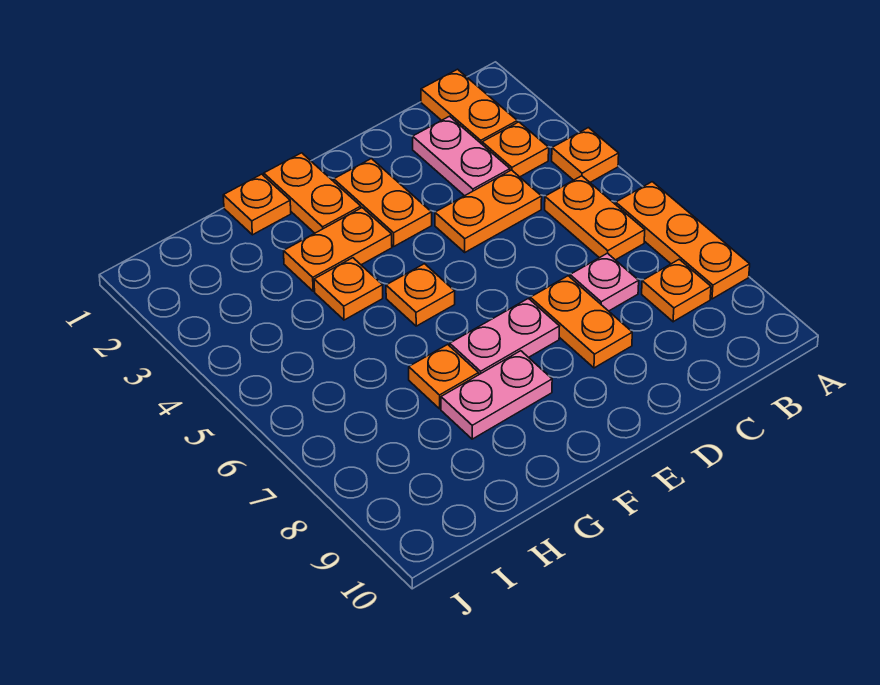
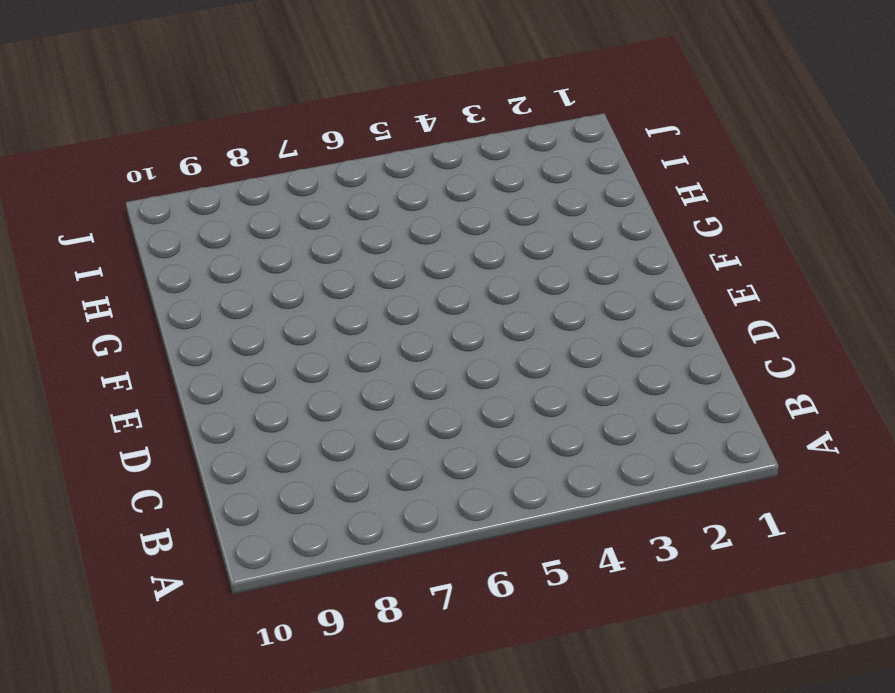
none -> orange plate A4 level 1
none -> orange plate A6:A8 level 1
none -> orange plate B1:B2 level 1

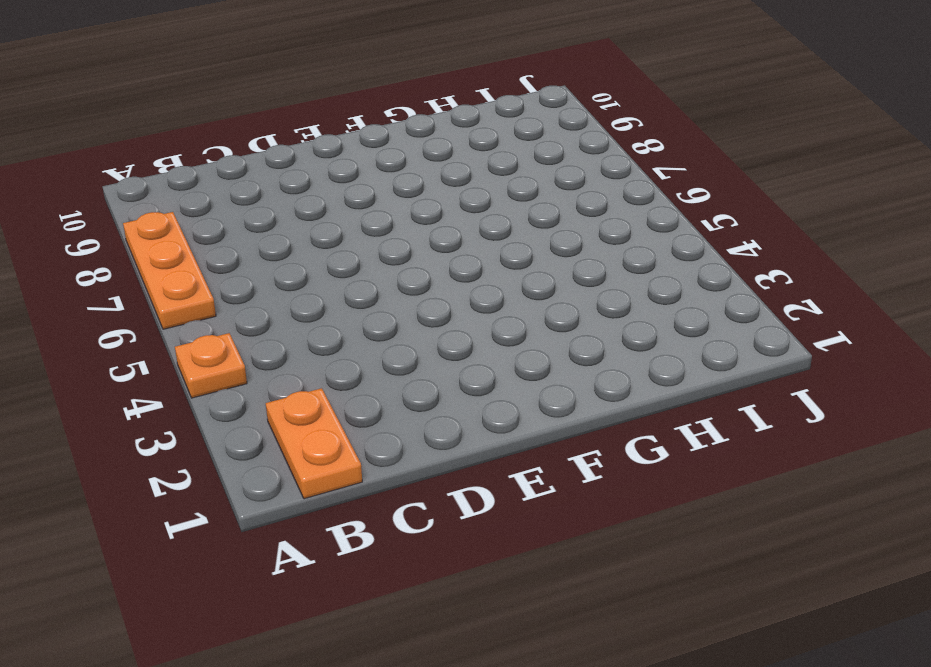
none -> orange plate B3 level 1
none -> orange plate B5:B6 level 1
none -> orange plate B8 level 1

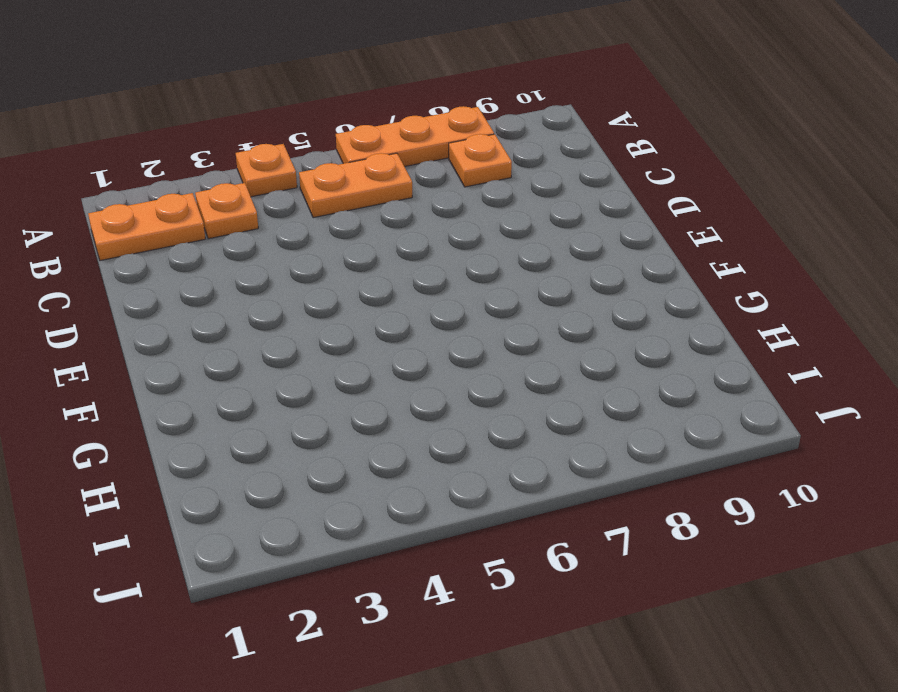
none -> pink plate C2:C3 level 1
none -> orange plate C4:D4 level 1
none -> pink plate C7 level 1

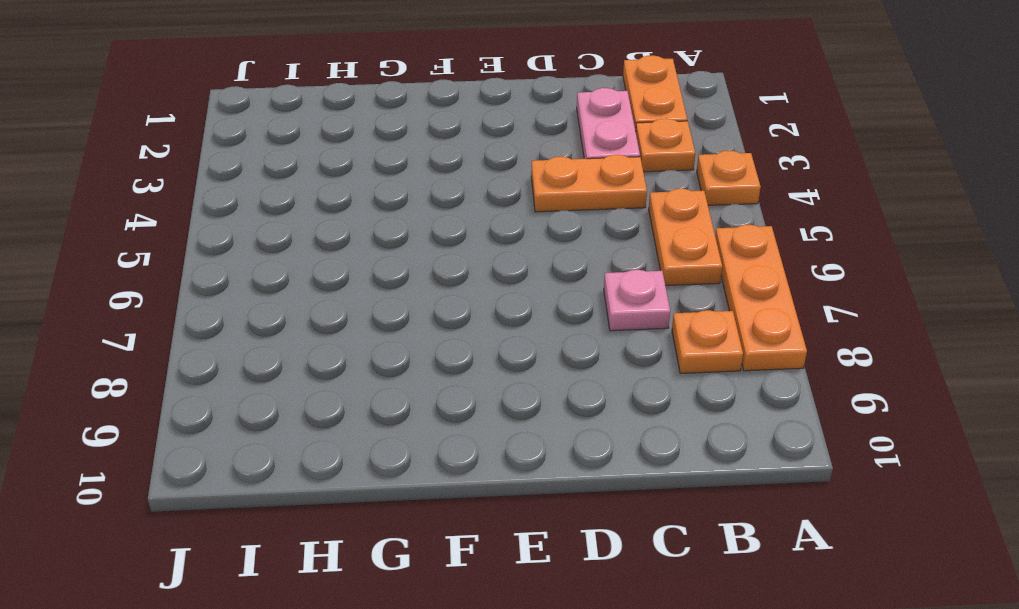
none -> orange plate D7:D8 level 1
none -> orange plate E2:E3 level 1
none -> pink plate E7:F7 level 1

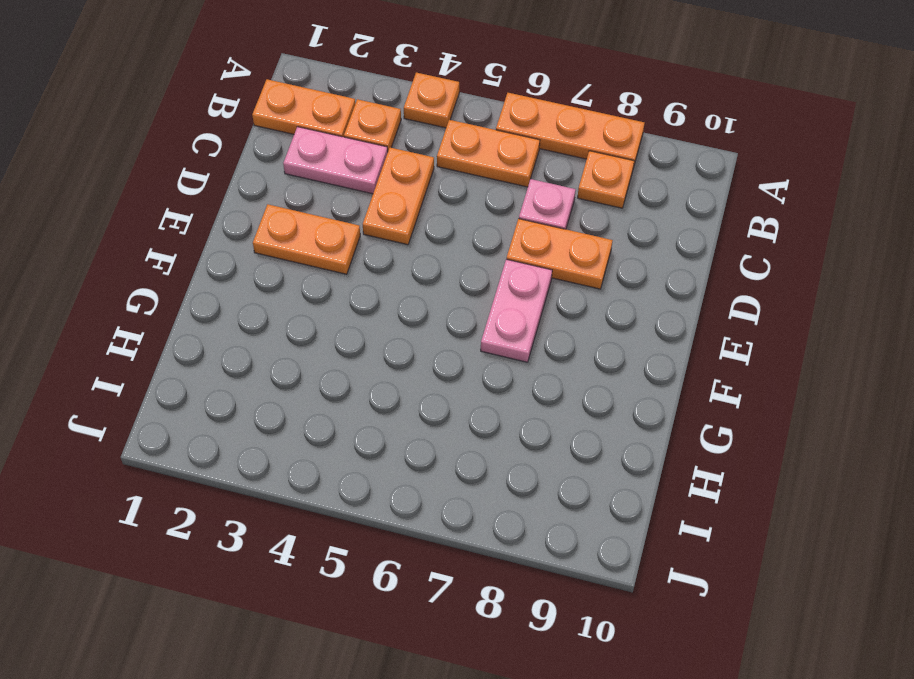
none -> orange plate F1:F2 level 1
none -> orange plate F3:G3 level 1
none -> orange plate F5 level 1

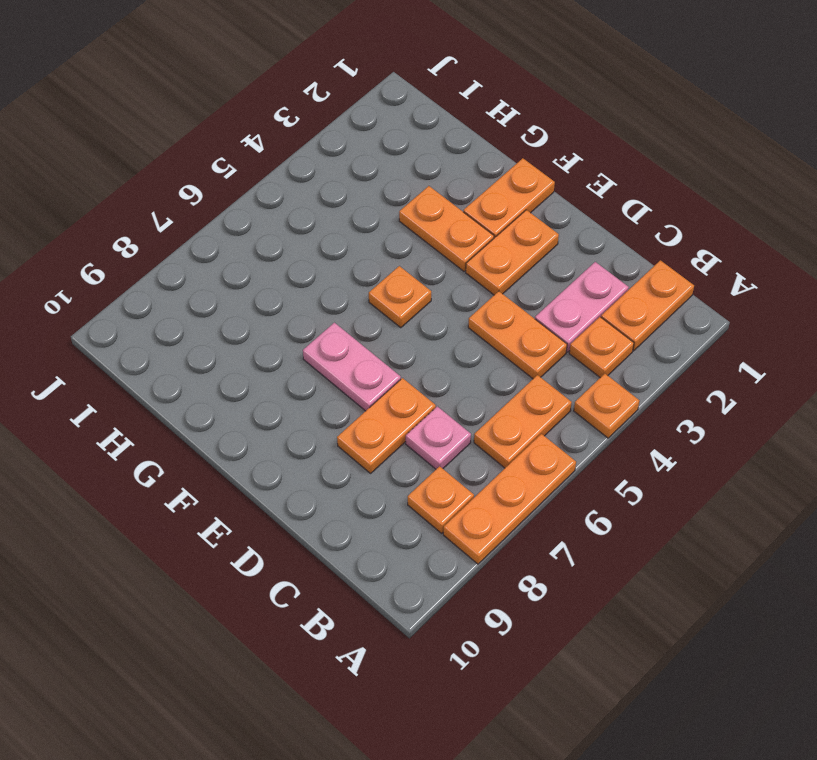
none -> pink plate F8:G8 level 1
none -> orange plate G1 level 1
none -> orange plate G4 level 1

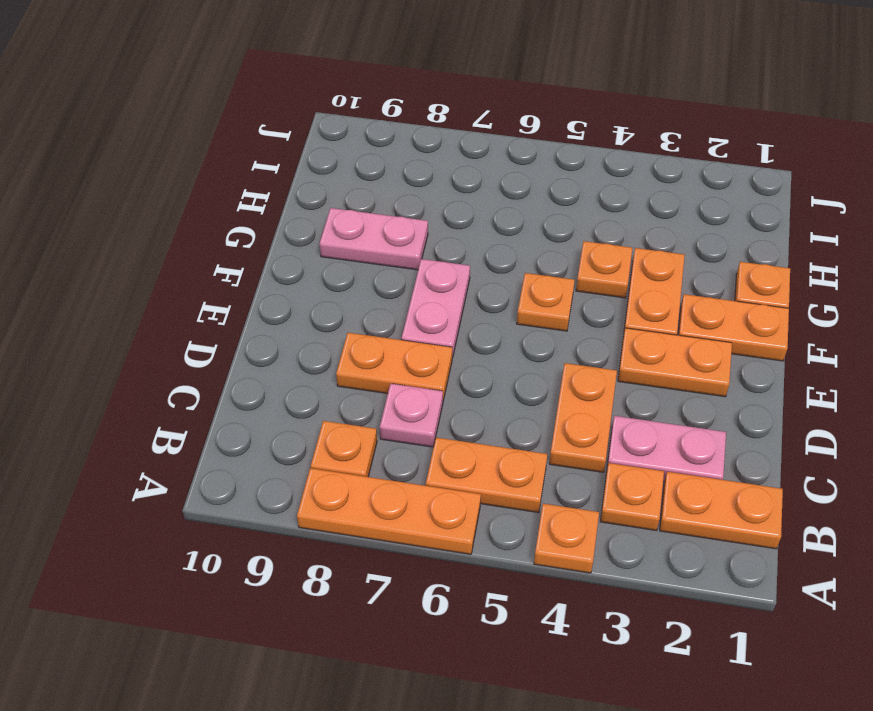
pink plate G8:G9 level 1 -> pink plate F8:G8 level 1
none -> orange plate G7 level 1

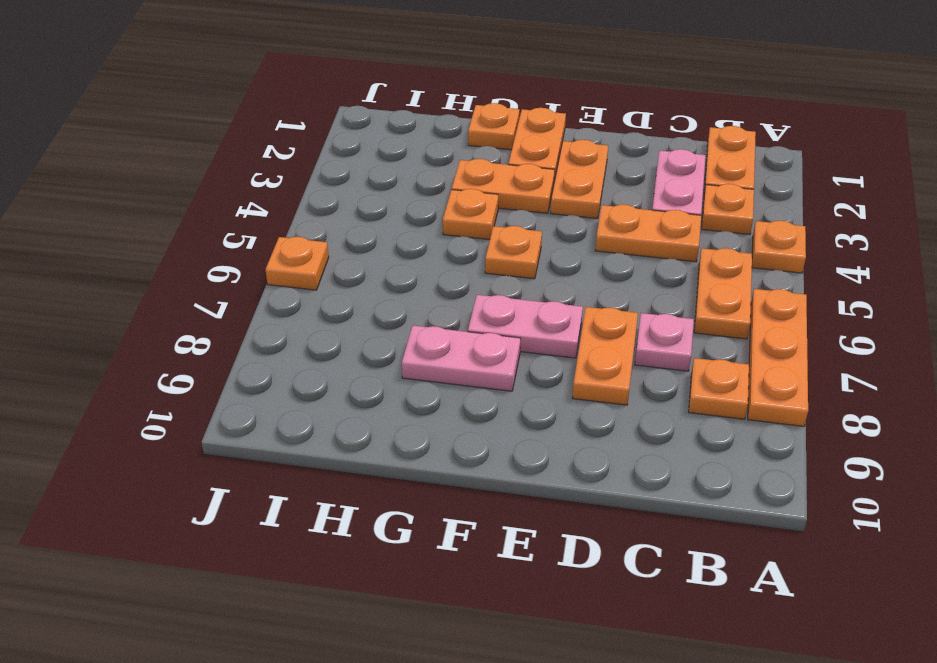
orange plate J6 level 1 -> orange plate G7 level 1

